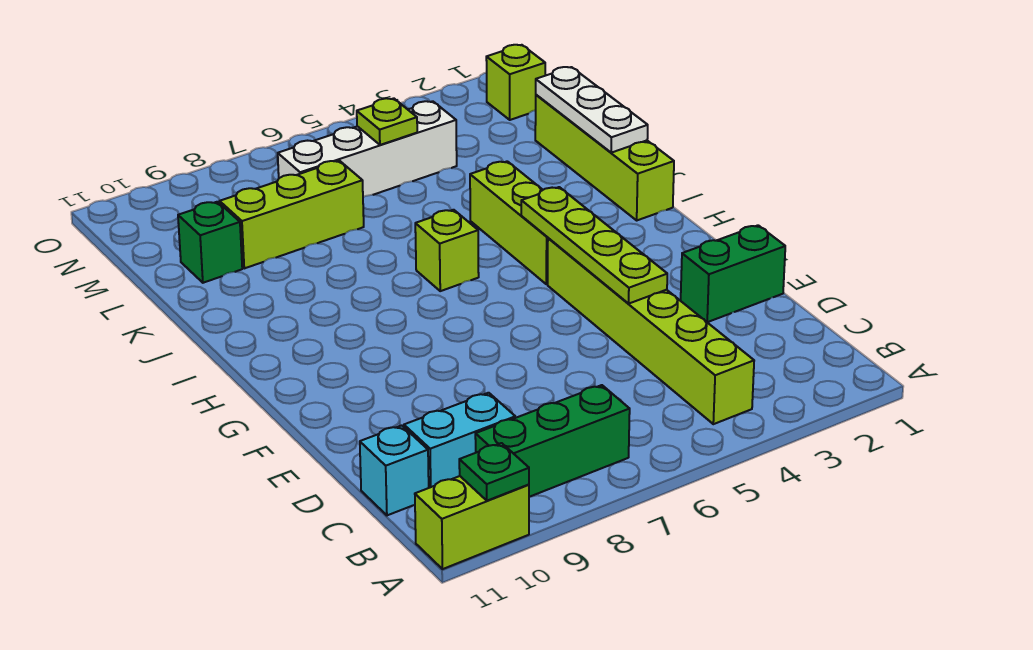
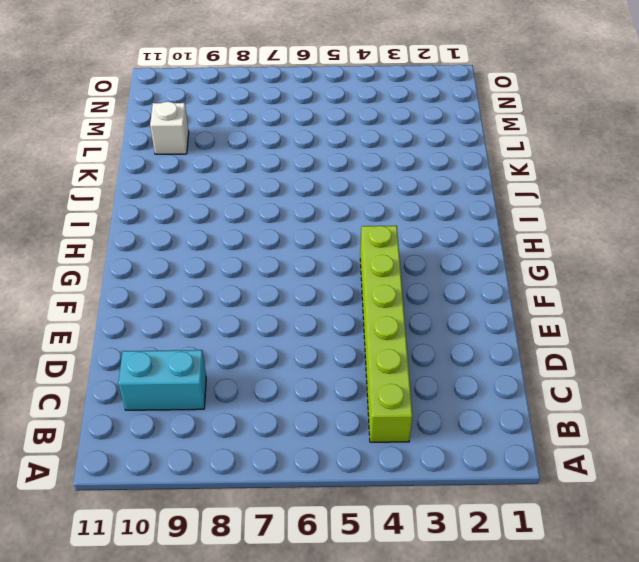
white brick L10 level 1 -> green brick L10 level 1
none -> lime brick A10:A11 level 1
none -> green brick B7:B9 level 1
none -> cyan brick C11 level 1

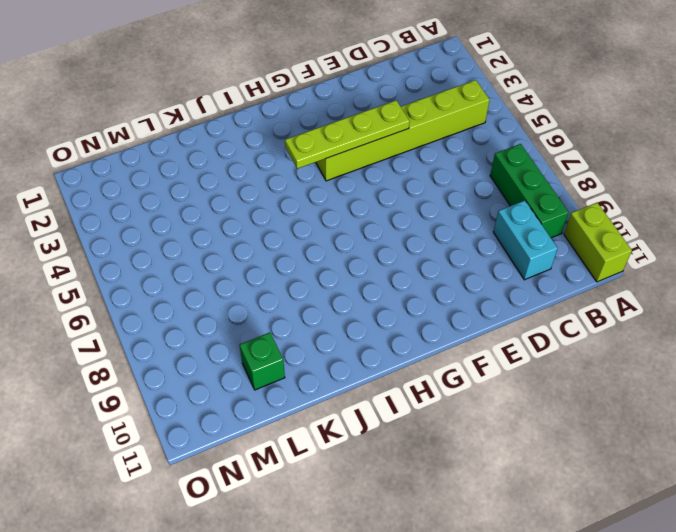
none -> cyan brick C11 level 1
none -> green brick E1:E2 level 1
none -> lime brick H4:J4 level 1

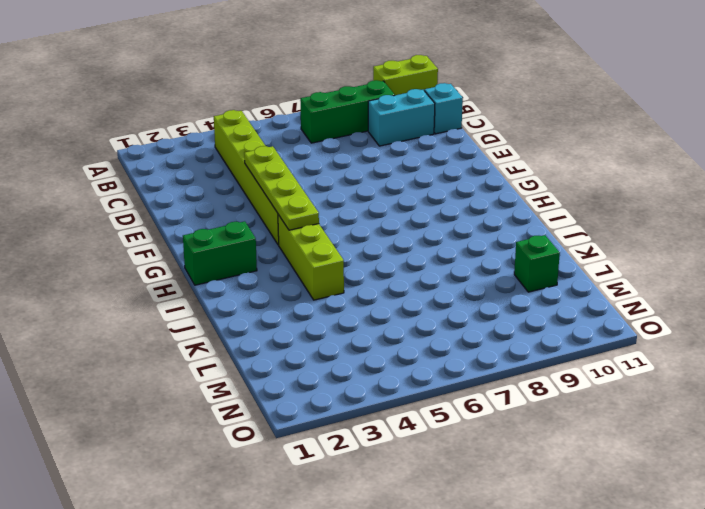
green brick H1:H2 level 1 -> green brick E1:E2 level 1
none -> lime brick I1:L1 level 1
none -> lime brick I6 level 1
none -> lime brick L7:L9 level 1

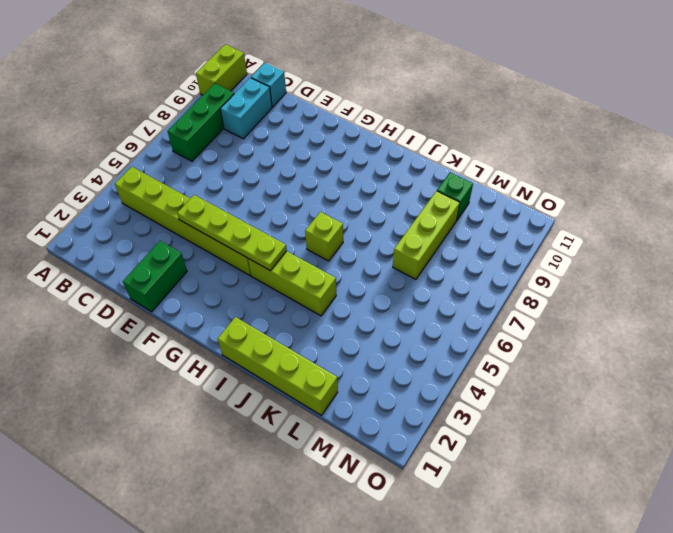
none -> white brick M4:M7 level 1
none -> lime brick N1 level 1
none -> green plate A10 level 2

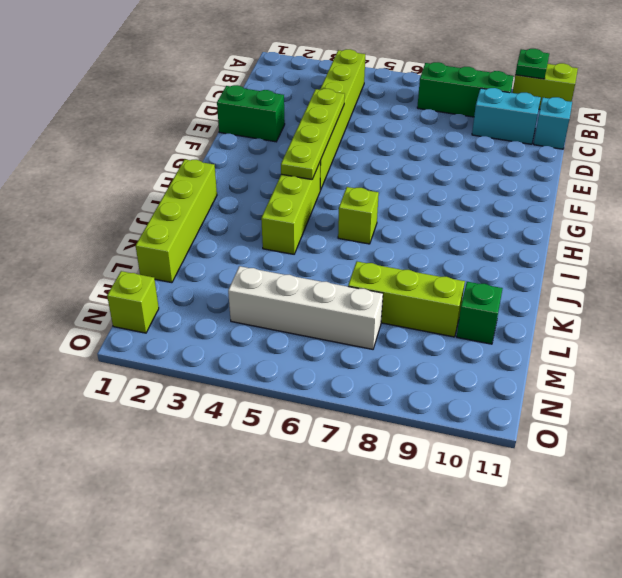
none -> white plate J1:L1 level 2
none -> lime plate M5 level 2

